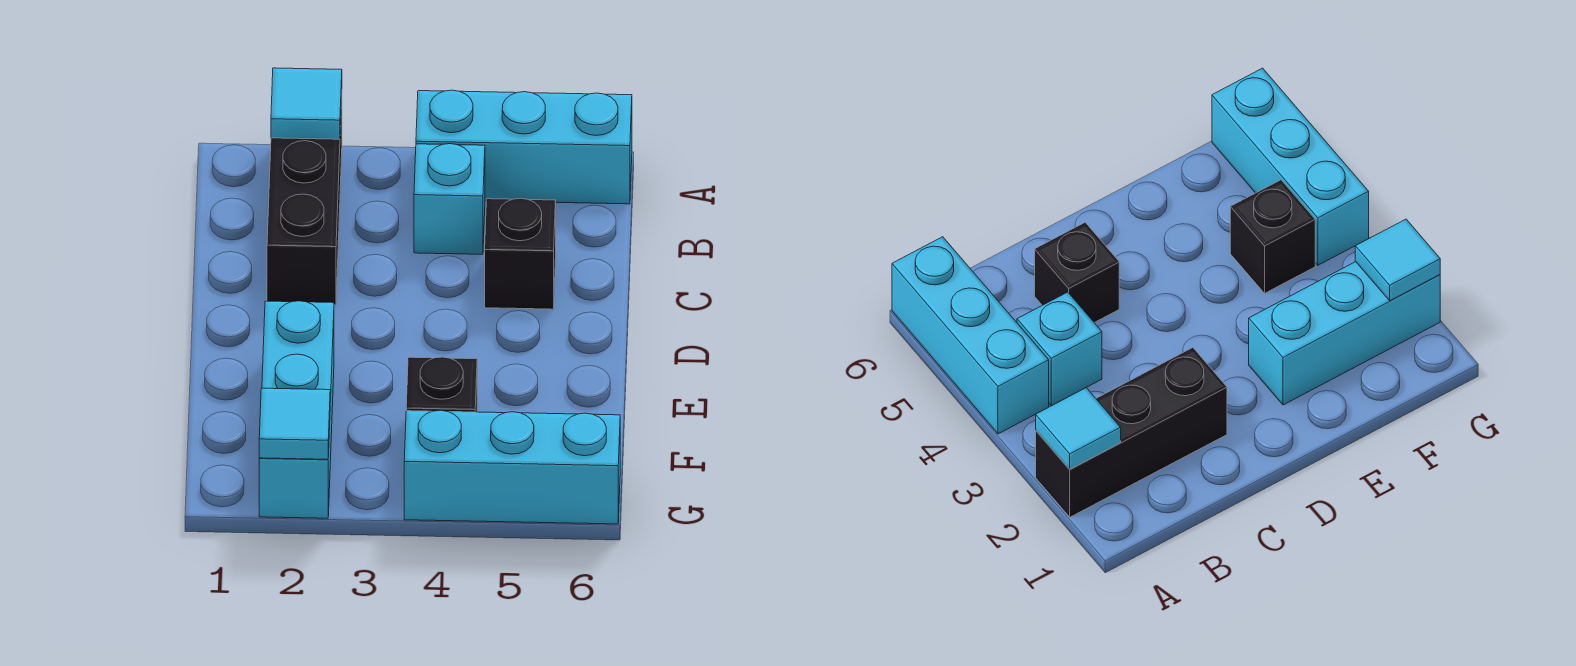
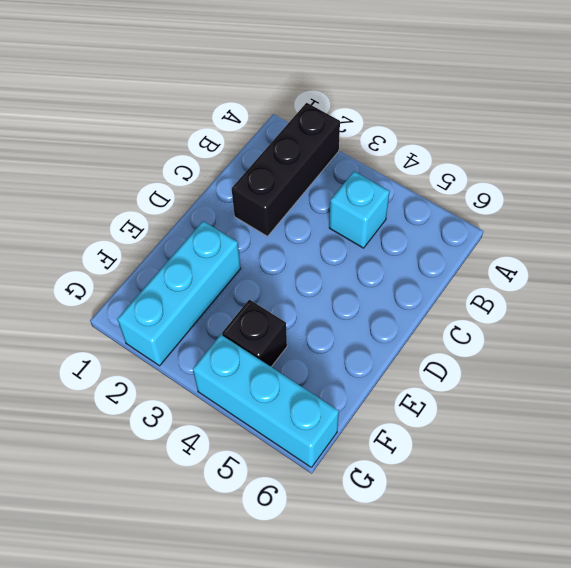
none -> cyan brick A4:A6 level 1
none -> black brick C5 level 1

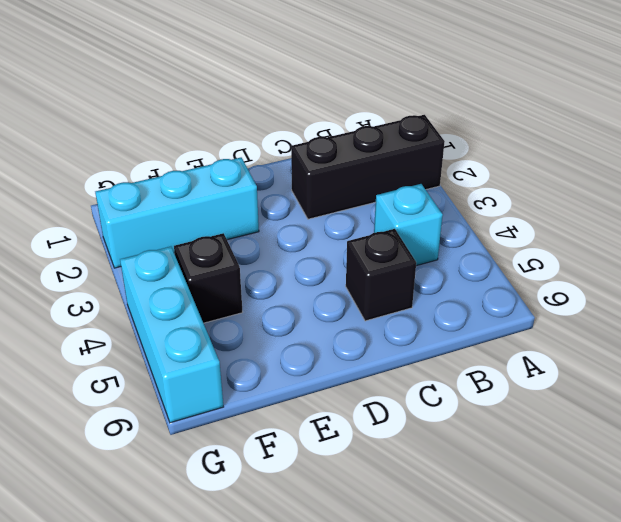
none -> cyan brick A4:A6 level 1
none -> cyan tile A2 level 2

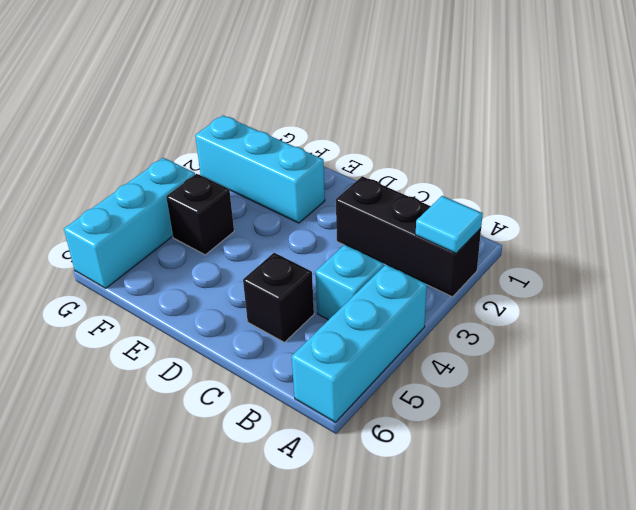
none -> cyan tile G2 level 2

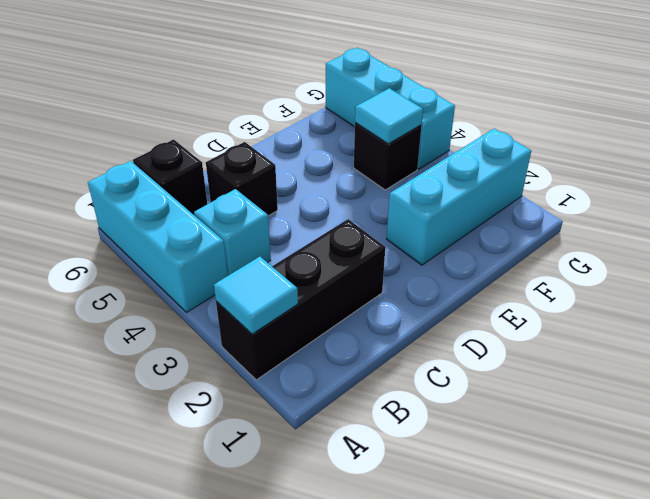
black brick B6 level 1 -> none
cyan tile F4 level 2 -> cyan tile G2 level 2

